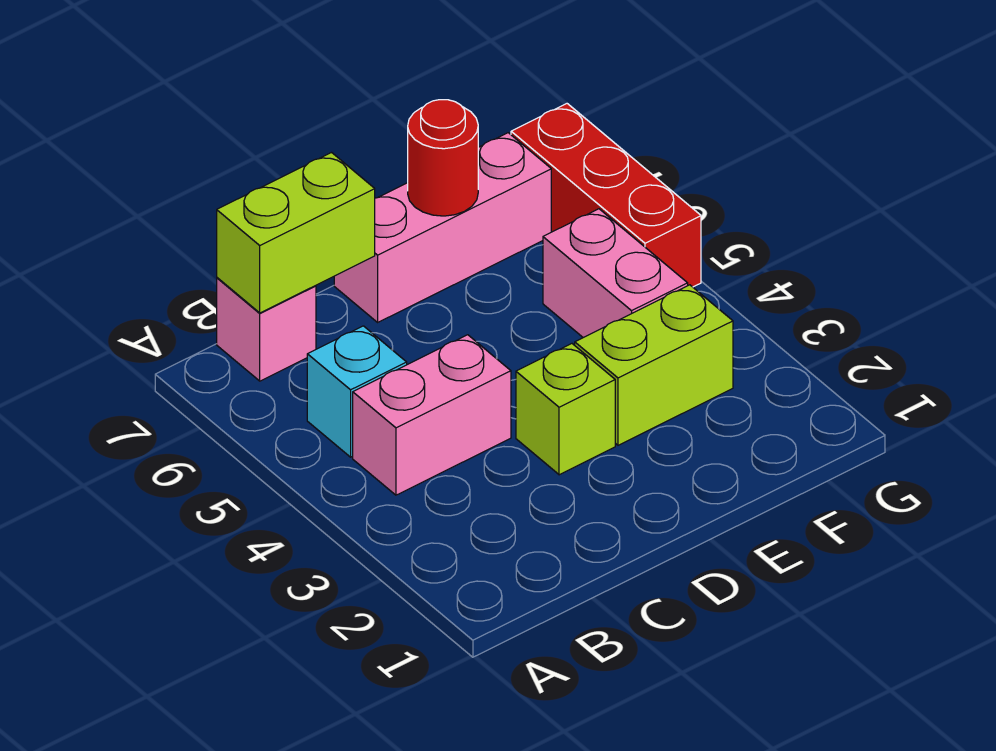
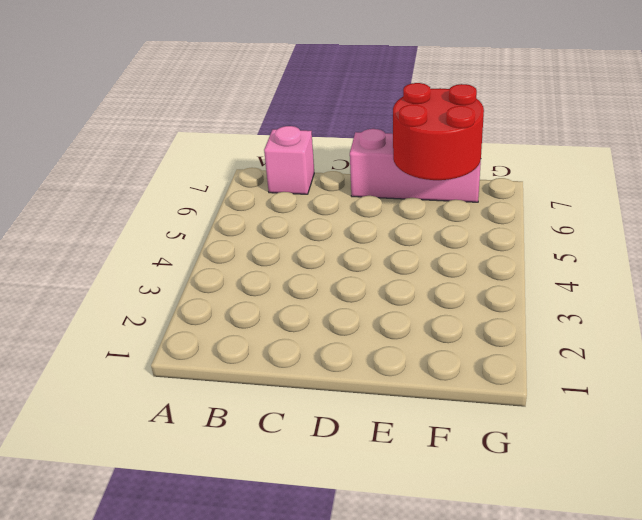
red round brick E6:F7 level 2 -> red round brick E7 level 2
none -> pink brick B4:C4 level 1
none -> cyan brick B5 level 1

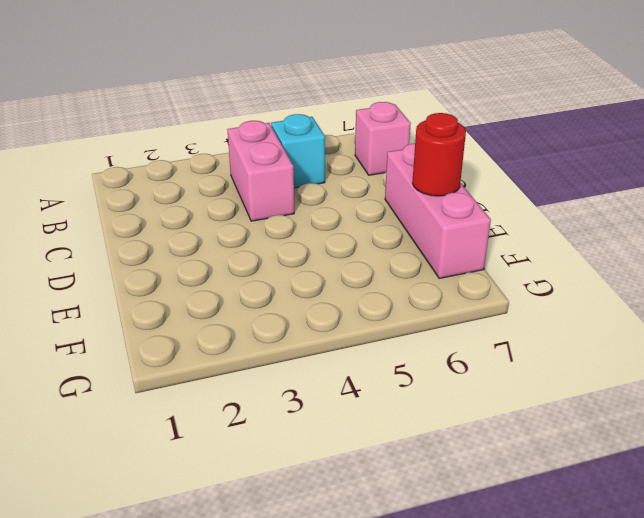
none -> lime brick D3 level 1
none -> lime brick E3:F3 level 1

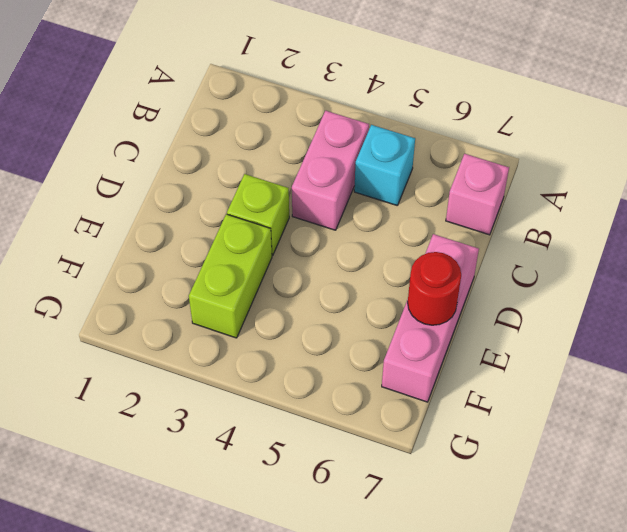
none -> pink brick F4:F5 level 1
none -> red brick G5:G7 level 1

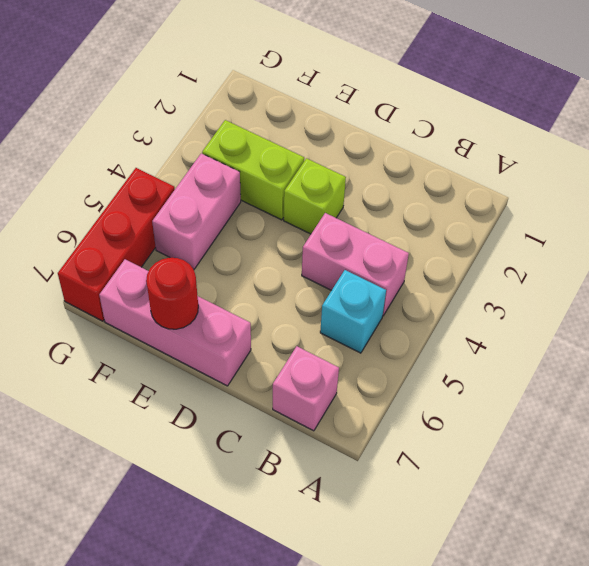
none -> lime brick B7:C7 level 2

